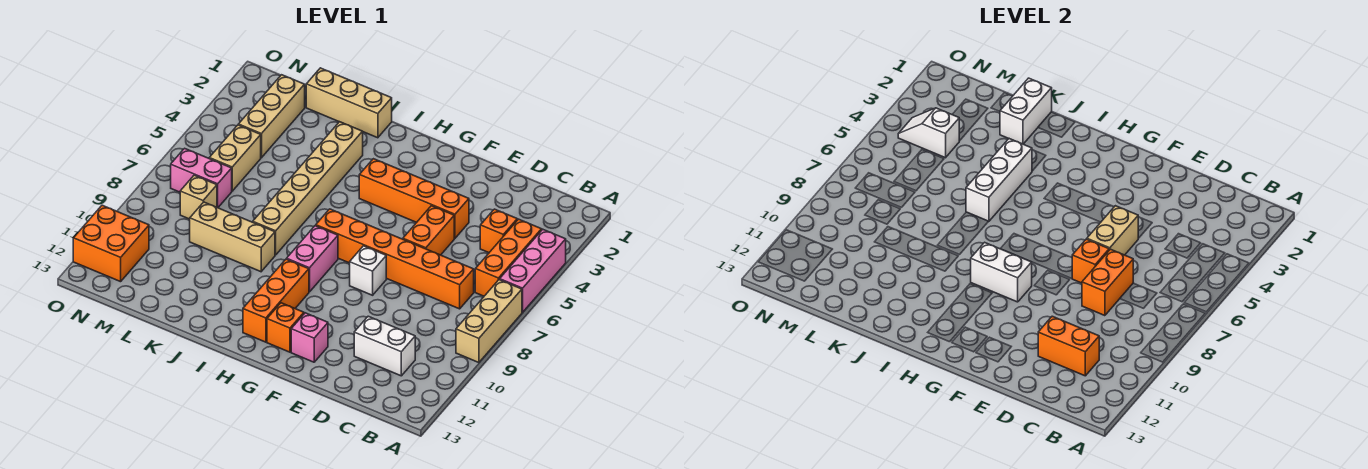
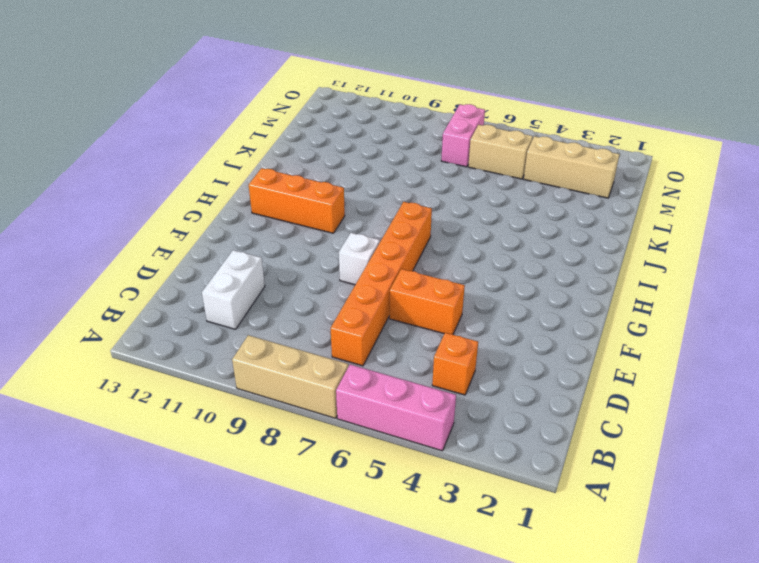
none -> orange brick B4:B6 level 1
none -> orange brick E4:H4 level 1
none -> pink brick F12 level 1

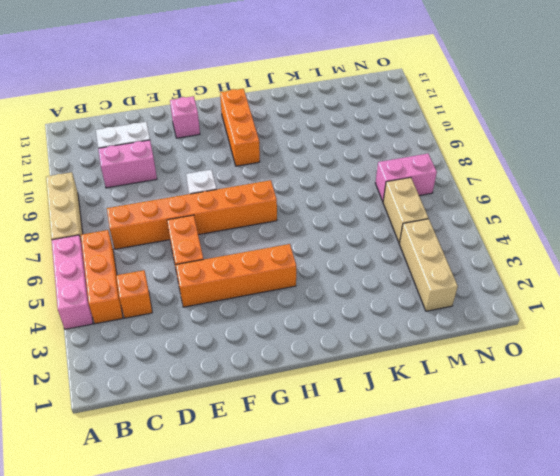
pink brick C10:D10 level 1 -> pink brick H8:H9 level 1
none -> orange brick G12 level 1
none -> tan brick J1:L1 level 1
none -> tan brick J3:J8 level 1

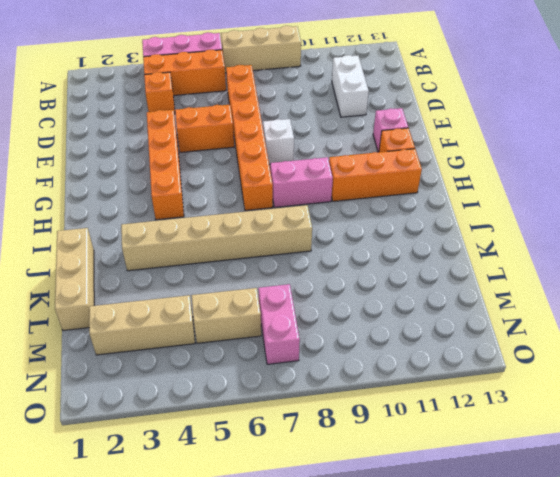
none -> tan brick J9:L9 level 1
none -> tan brick M8 level 1
none -> orange brick N11:O12 level 1

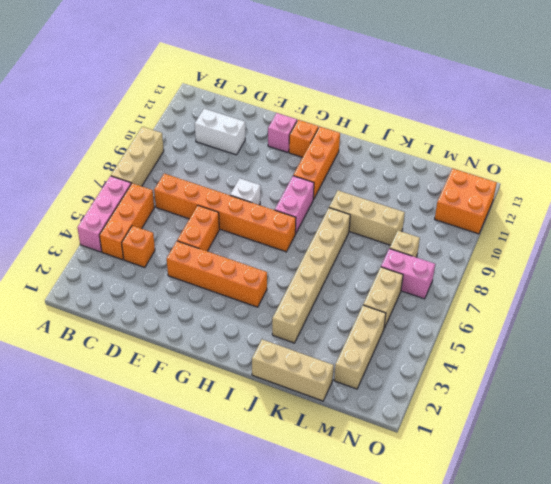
none -> orange brick C11:D11 level 2
none -> orange brick D7:D8 level 2
none -> tan brick E5:E6 level 2

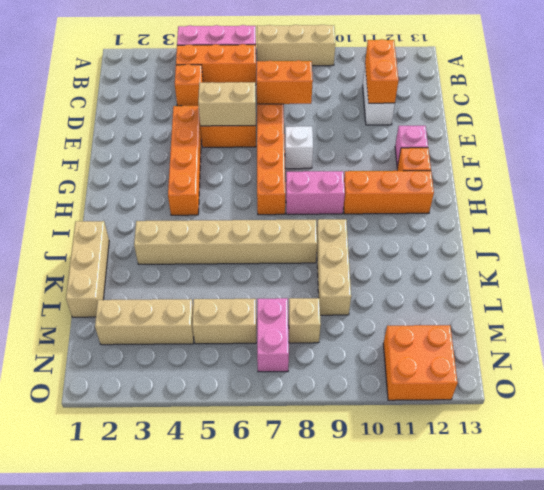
none -> orange brick E7 level 2
none -> white brick G9:H9 level 2
none -> white brick J4:J6 level 2

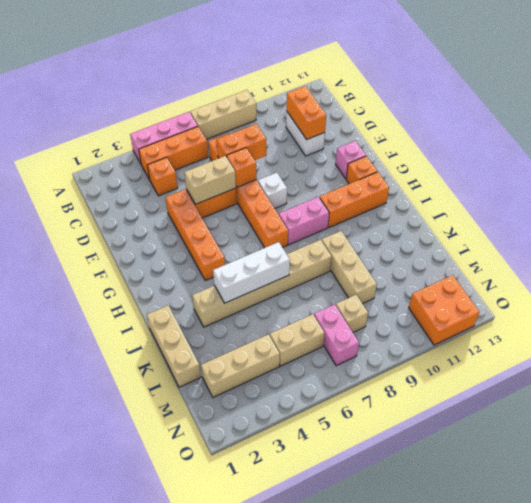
none -> white brick G9:H9 level 2
none -> white brick K1:K2 level 2
none -> white slope M4:N4 level 2 top M

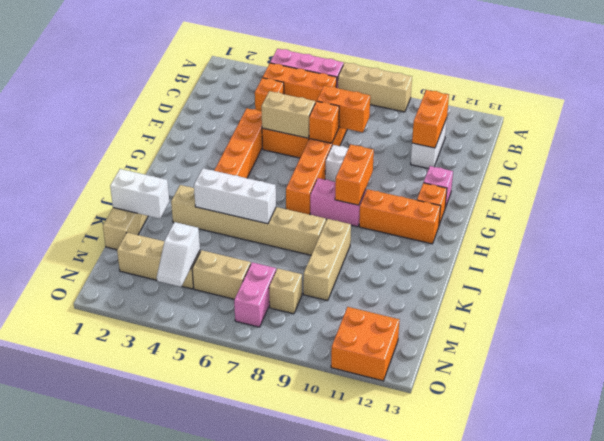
orange brick G9:H9 level 2 -> white brick G9:H9 level 2

